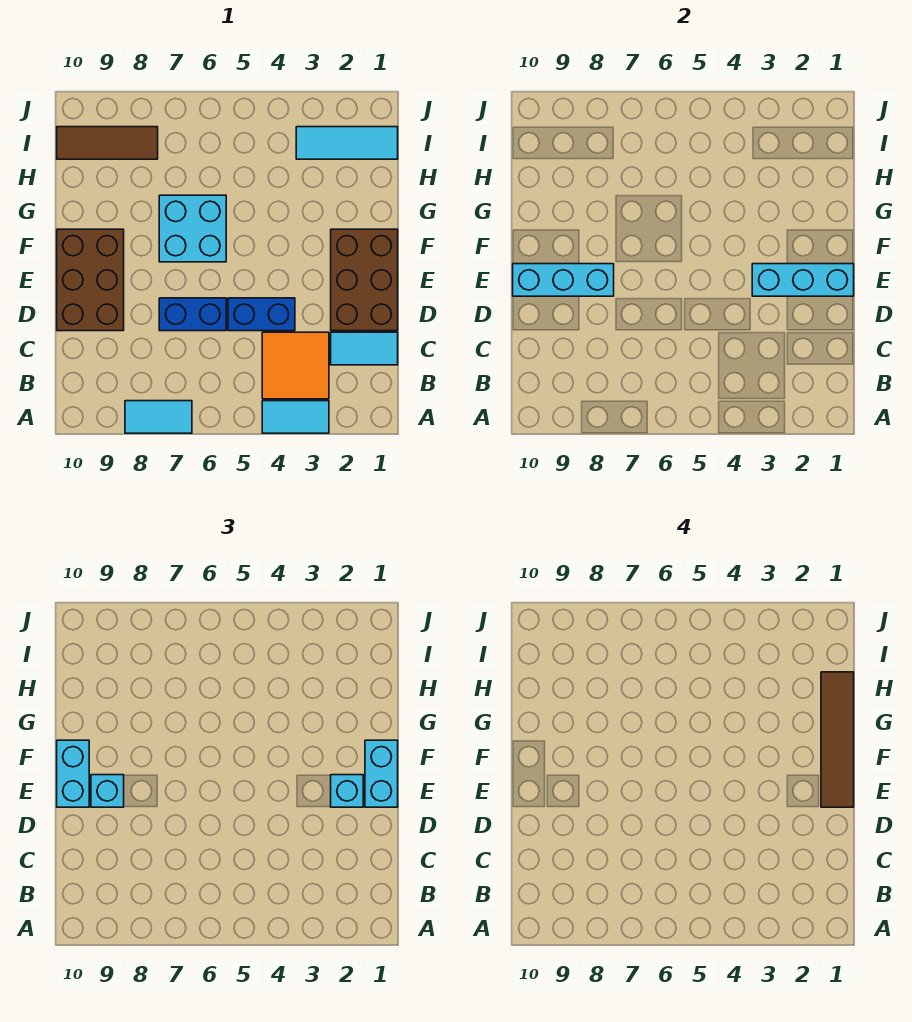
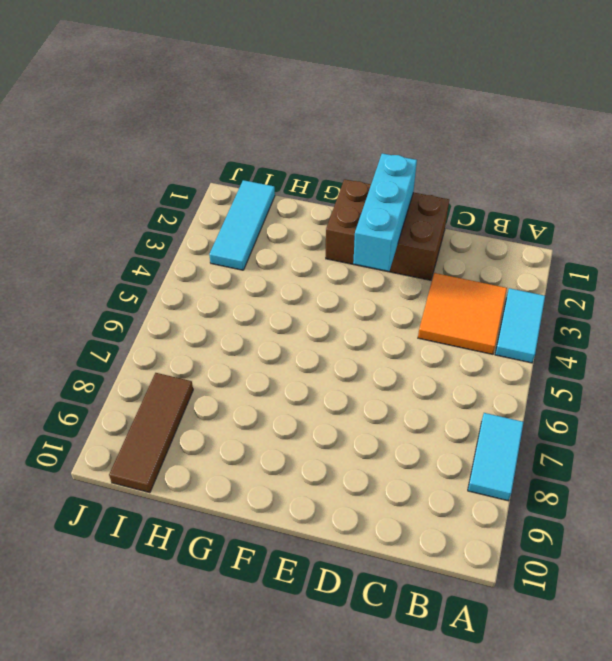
none -> cyan tile C1:C2 level 1
none -> blue brick D4:D5 level 1
none -> blue brick D6:D7 level 1

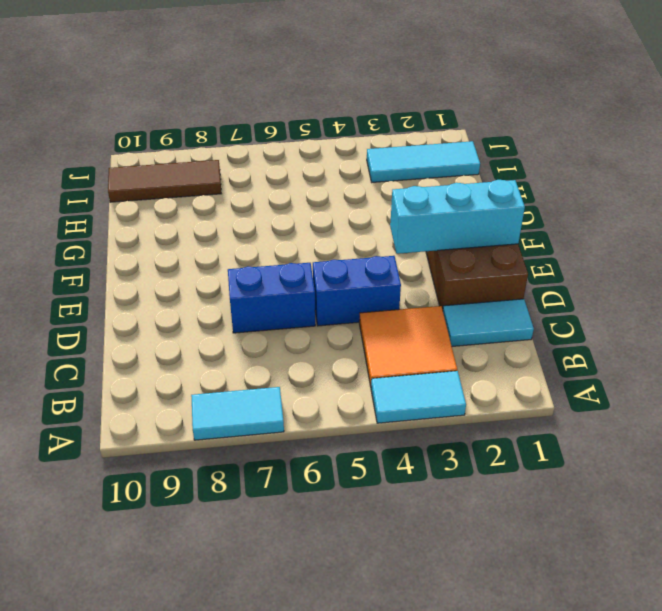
none -> brown brick D9:F10 level 1
none -> cyan brick F6:G7 level 1
none -> cyan brick E8:E10 level 2

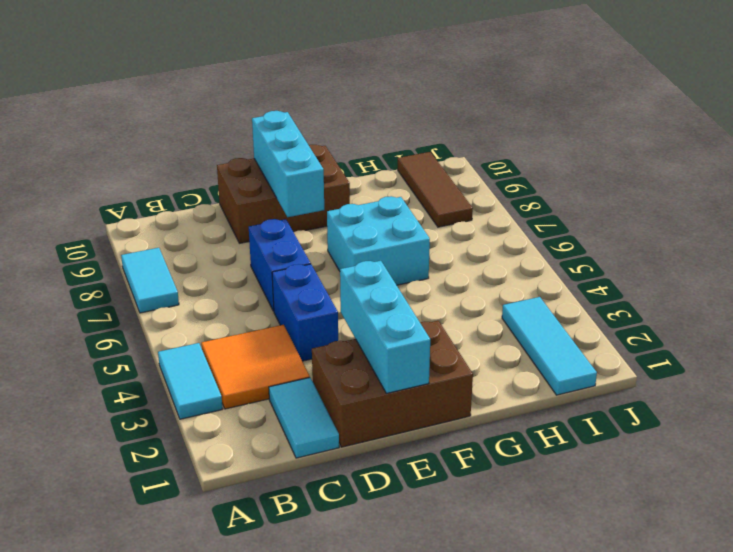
none -> cyan brick E1:F1 level 3
none -> cyan brick E2 level 3
none -> cyan brick E9 level 3

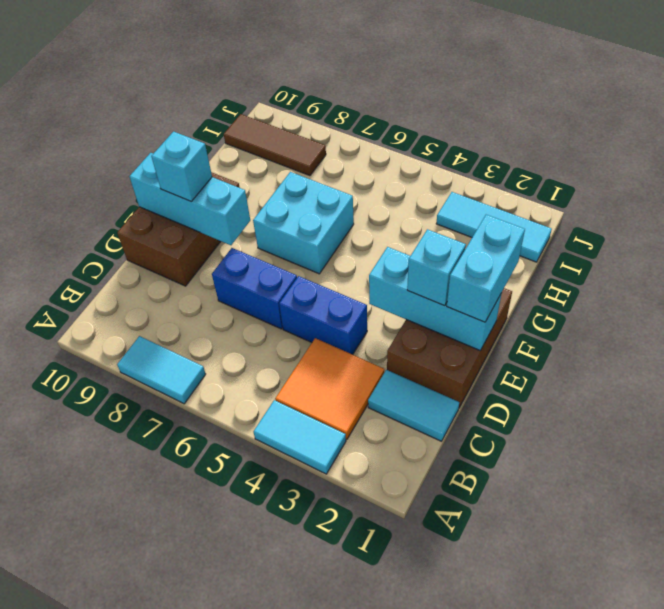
none -> cyan brick E10:F10 level 3
none -> brown tile E1:H1 level 4

